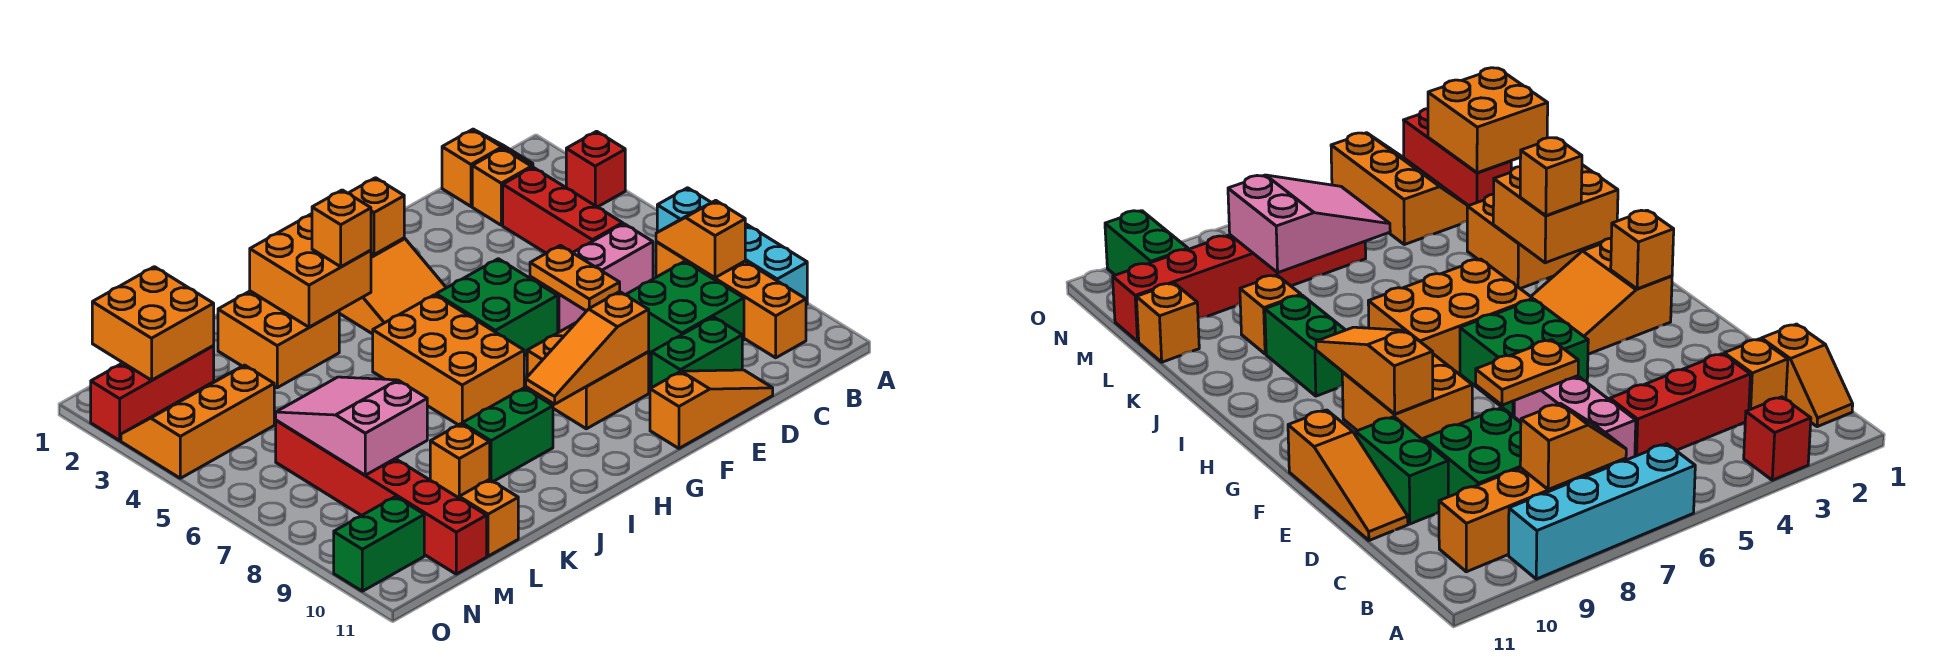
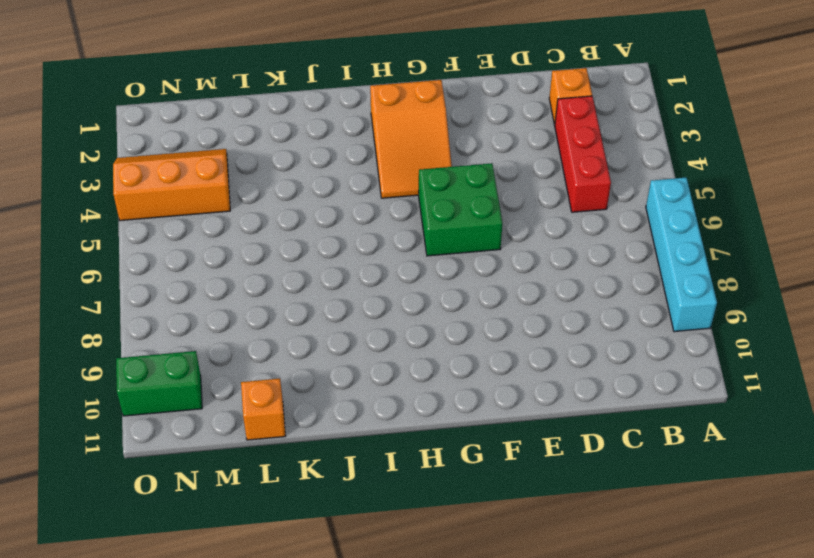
none -> red brick A3 level 1
none -> orange slope B1:C1 level 1 top C
none -> orange brick B7:B10 level 1
none -> pink brick C6:E6 level 1

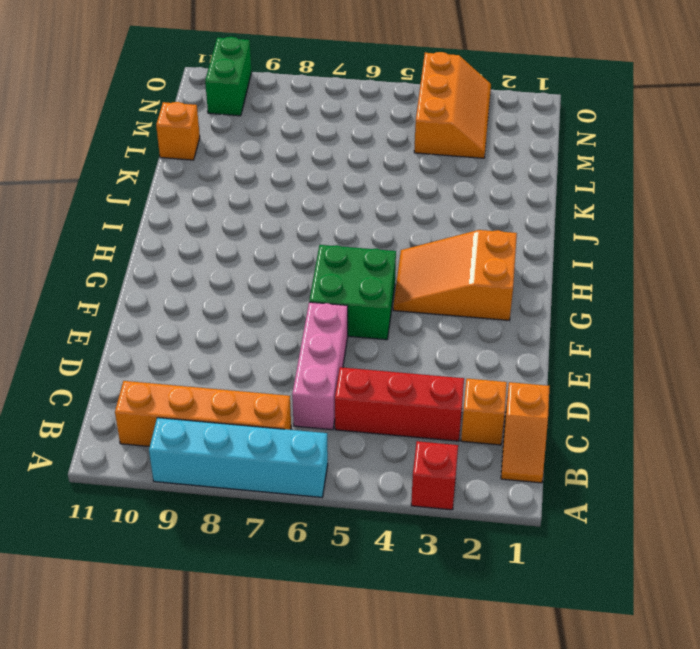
none -> green brick C8:D9 level 1
none -> green brick D10:E10 level 1
none -> orange slope D11:F11 level 1 top F
none -> orange brick F8:G9 level 1

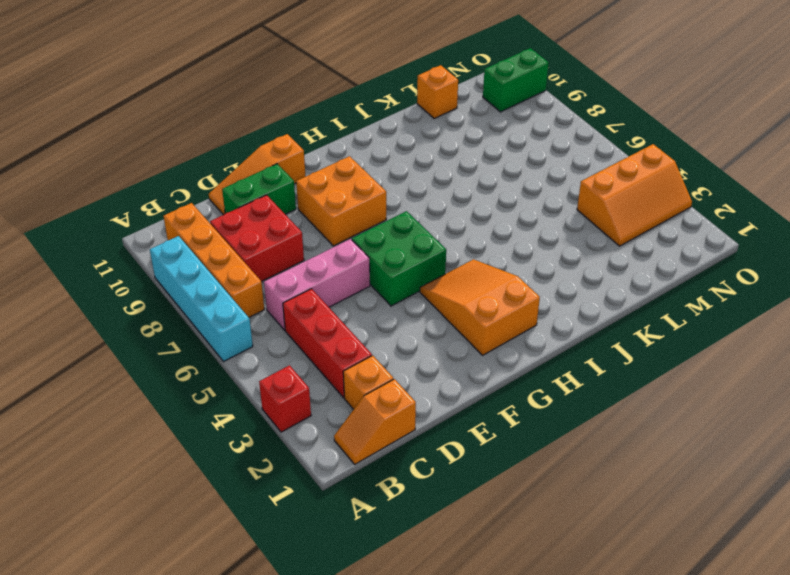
red brick C8:D9 level 1 -> green brick C8:D9 level 1
none -> orange brick H5:I7 level 1
none -> green brick I9:J9 level 1
none -> orange brick J2:K3 level 1
none -> orange brick K9 level 1

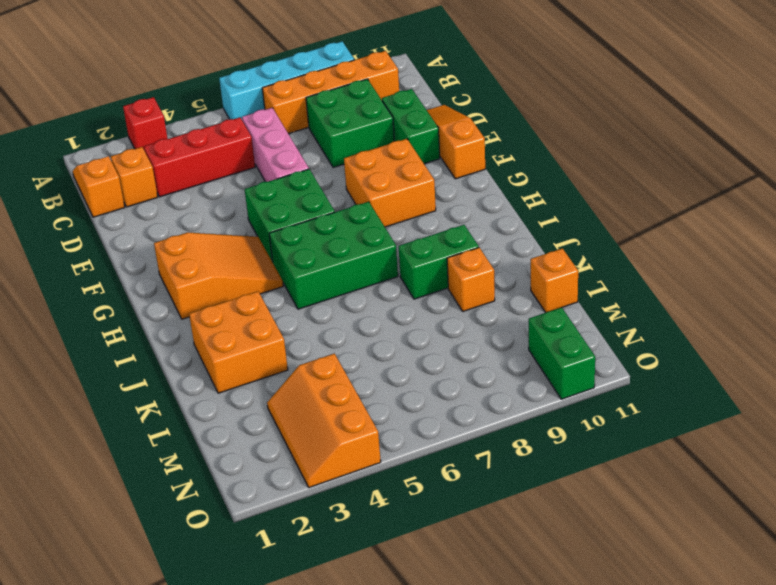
green brick H5:I7 level 1 -> orange brick H5:I7 level 1
green brick J8:J9 level 1 -> green brick I9:J9 level 1
none -> red brick M2:O2 level 1
none -> red brick M6:M11 level 1
none -> orange slope B7:B8 level 2 top 8
none -> orange plate E6:E7 level 2

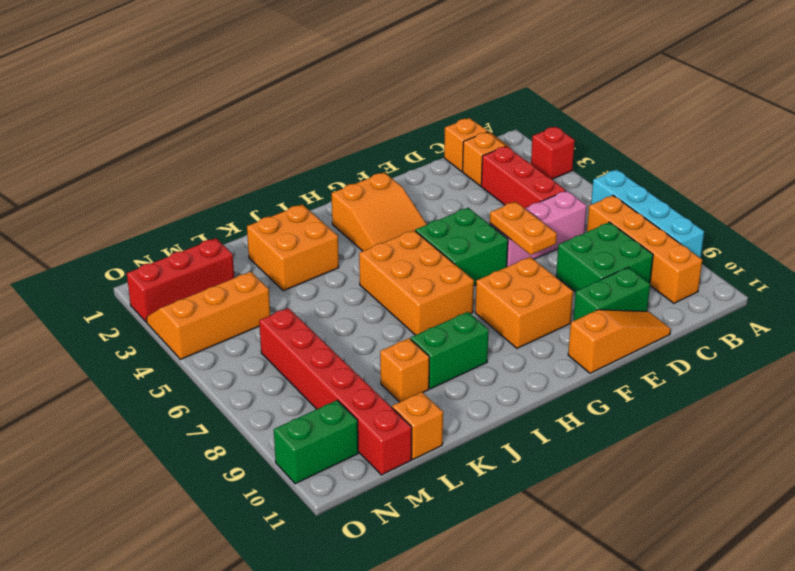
none -> orange slope B7:B8 level 2 top 8
none -> orange slope F9:H9 level 2 top F
none -> orange brick G2 level 2
none -> orange brick I2:J3 level 2

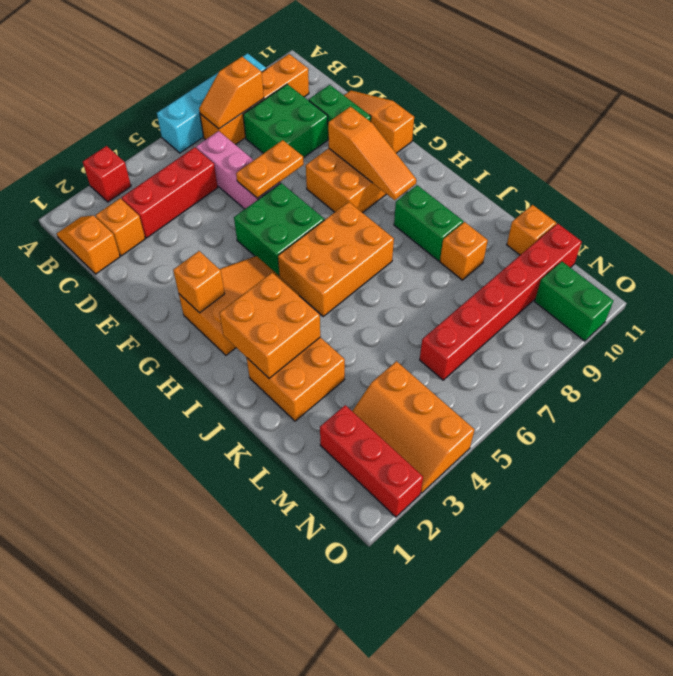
none -> pink slope L6:M8 level 2 top 8
none -> orange brick M1:N2 level 2
none -> orange brick I3 level 3

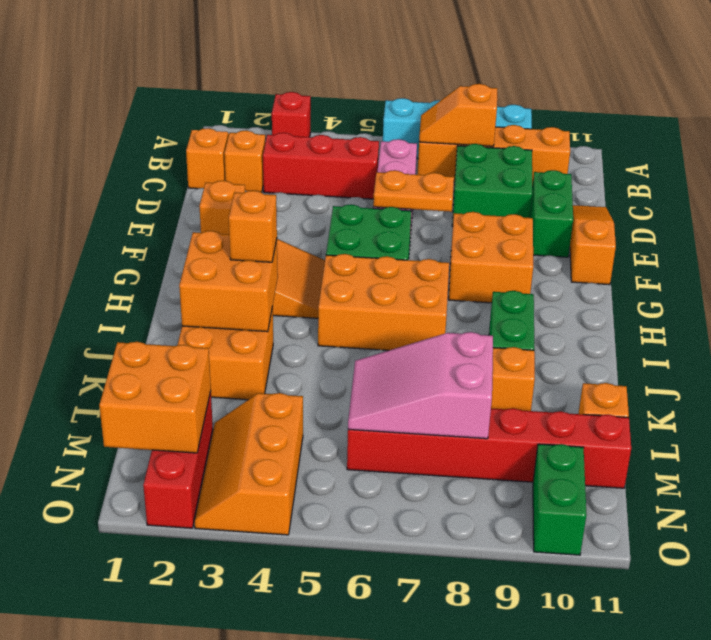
none -> orange slope F9:H9 level 2 top F

